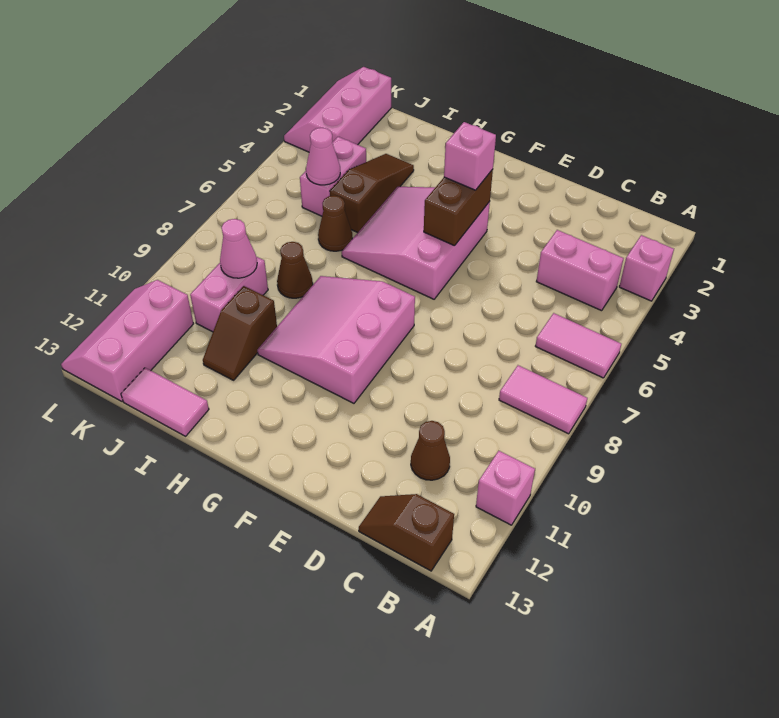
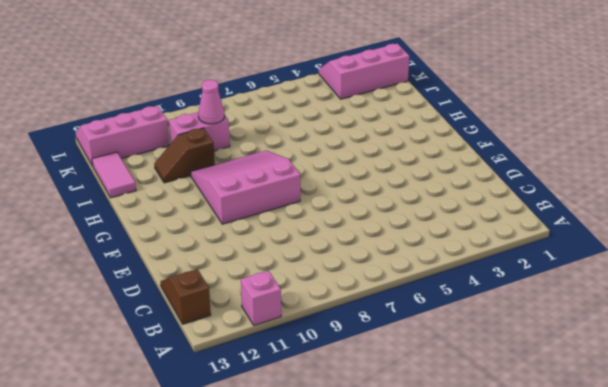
none -> pink brick A3 level 1
none -> pink tile A6:B6 level 1
none -> pink tile A8:B8 level 1

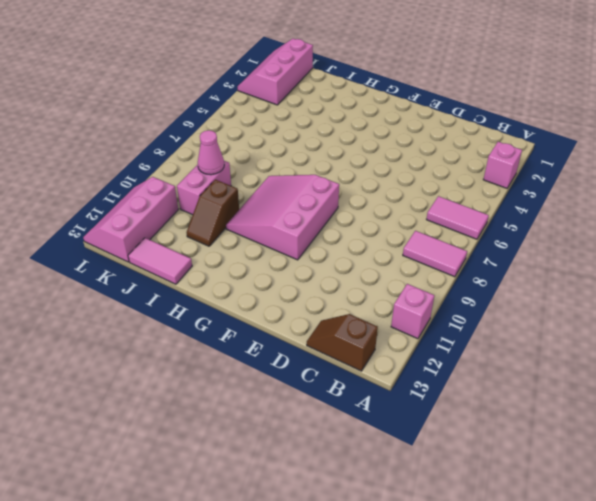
none -> pink brick B4:C4 level 1
none -> brown cone C11 level 1
none -> pink slope F4:H6 level 1 top F

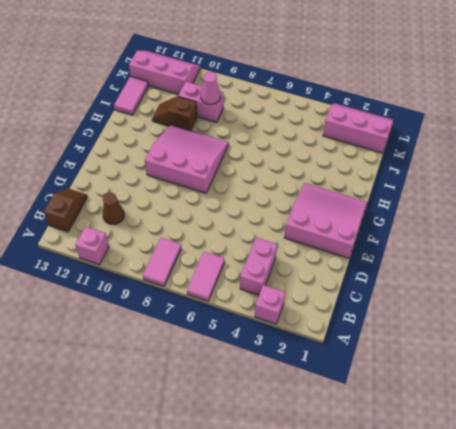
pink slope E1:G3 level 1 top E -> pink slope F4:H6 level 1 top F
none -> brown slope I3:I5 level 1 top 5
none -> brown cone I6 level 1
none -> brown cone I8 level 1

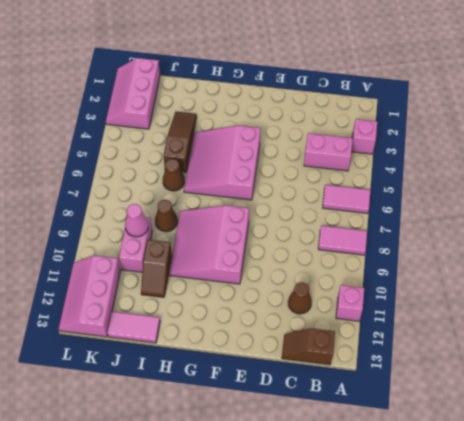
none -> pink brick J4:J5 level 1
none -> brown brick F4:F5 level 2
none -> pink cone J5 level 2

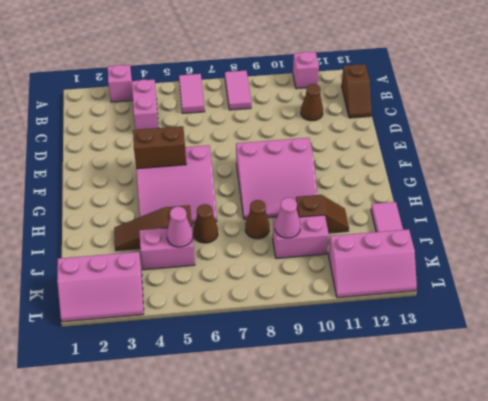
none -> pink brick F4 level 3

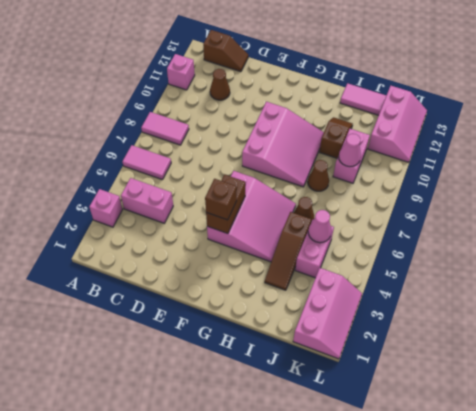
brown brick F4 level 3 -> pink brick F4 level 3

